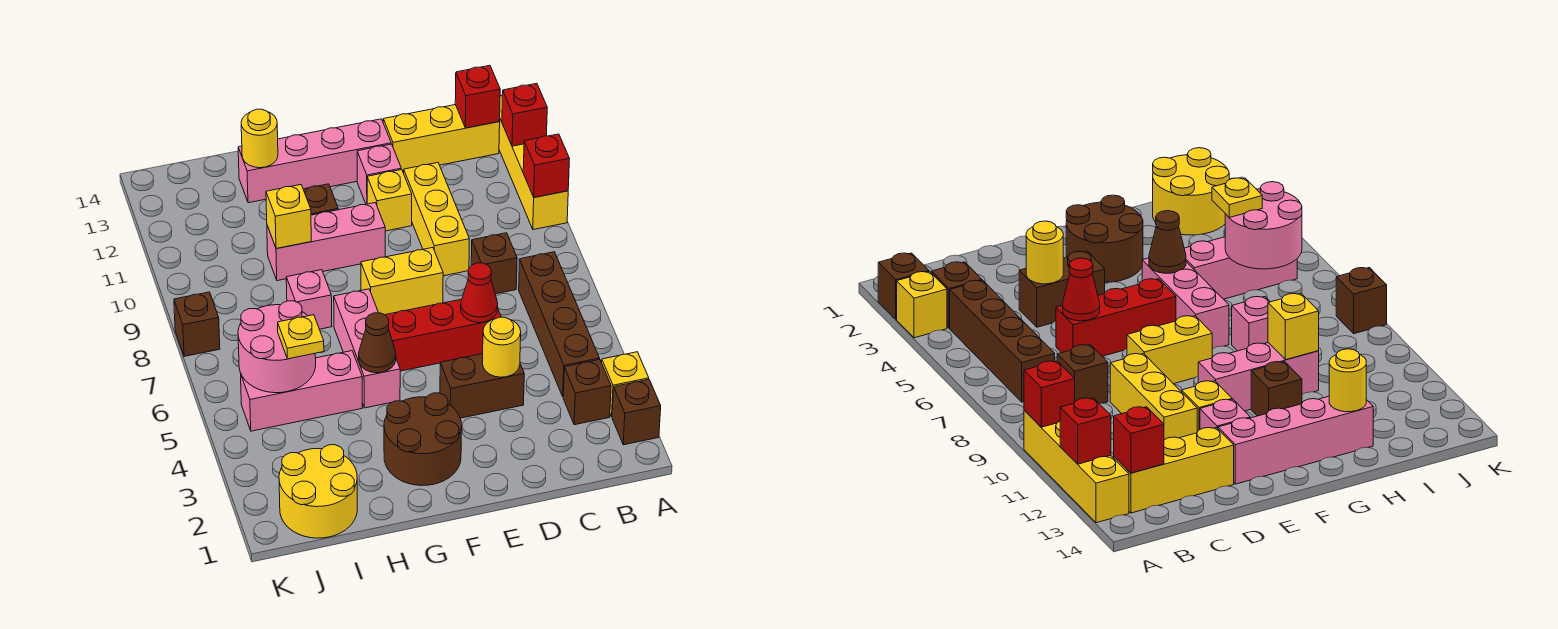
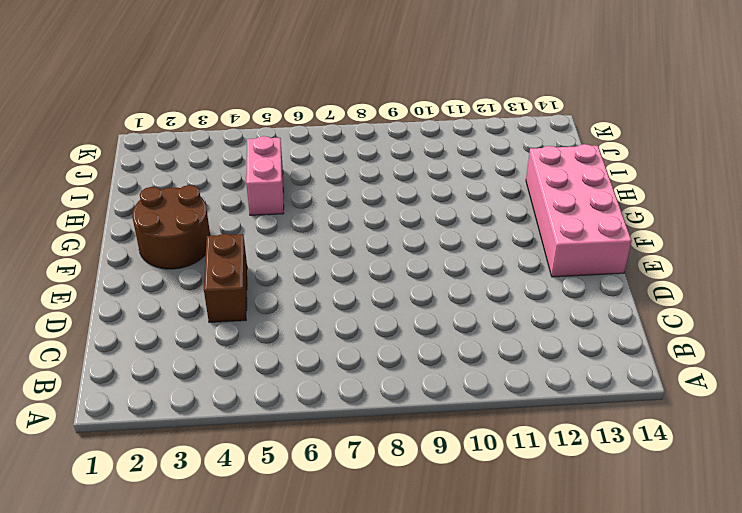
pink brick E13:H14 level 1 -> pink brick E13:H13 level 1
pink brick H5:I5 level 1 -> pink brick H5:J5 level 1
none -> brown brick A2 level 1
none -> yellow brick A3 level 1
none -> yellow brick A10:A13 level 1
none -> brown brick B3 level 1

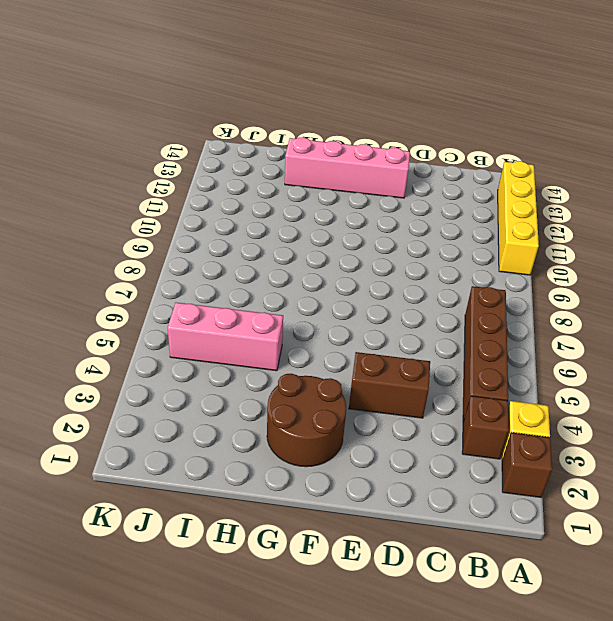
none -> yellow brick B13:D13 level 1
none -> brown brick C8 level 1
none -> red brick D6:F6 level 1
none -> yellow brick D9:D11 level 1

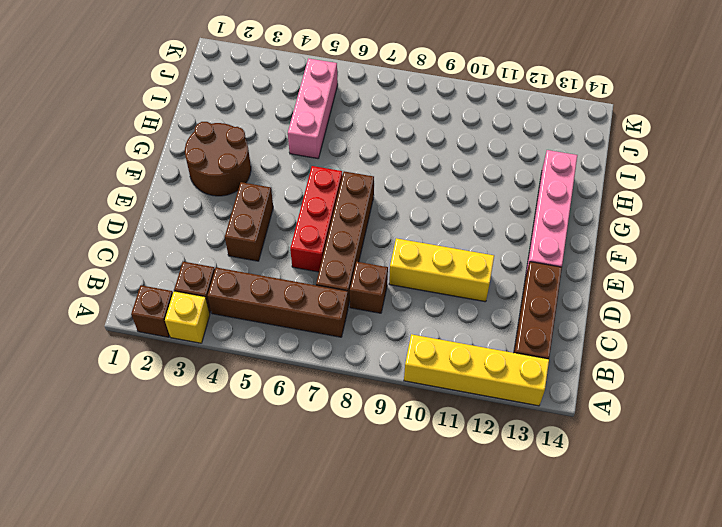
brown brick B13:D13 level 1 -> yellow brick B13:D13 level 1
brown brick C7:F7 level 1 -> none
none -> yellow brick E8:F8 level 1
none -> yellow brick E11 level 1
none -> pink brick E12 level 1
none -> pink brick F10:H10 level 1

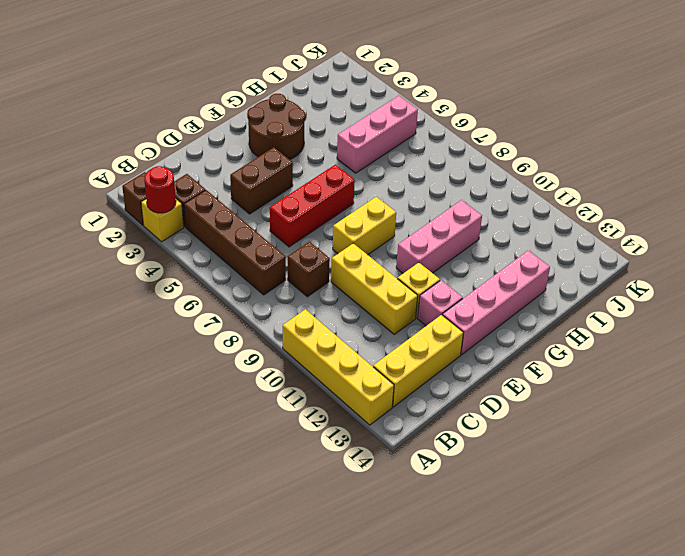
red round brick A3 level 2 -> none
none -> pink brick G5:G7 level 1
none -> brown brick G11 level 1
none -> pink brick H8 level 1
none -> yellow round brick I1:J2 level 1

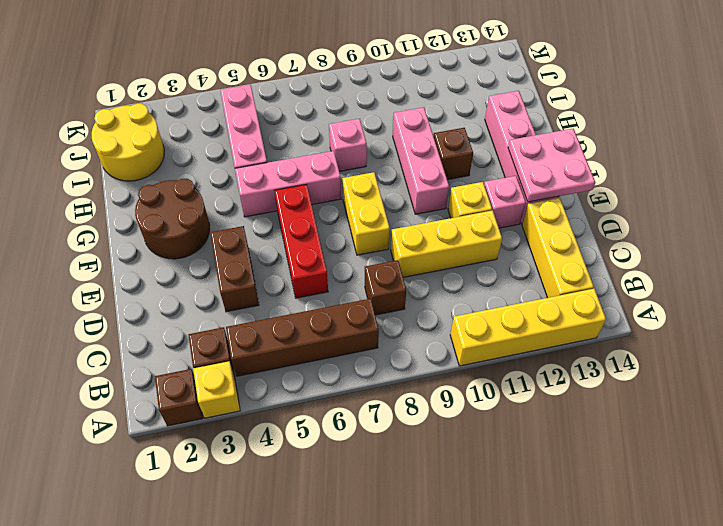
pink plate E13:F14 level 2 -> none
none -> brown brick K8 level 1
none -> red brick A10 level 2
none -> red brick A12 level 2
none -> red brick B13 level 2

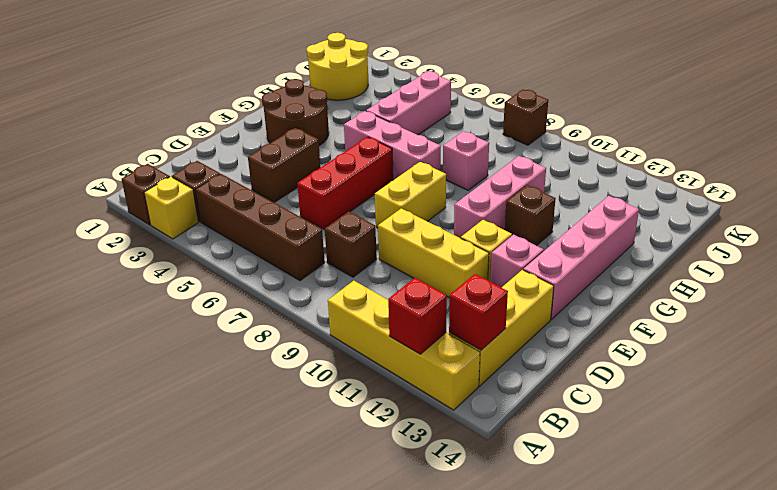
none -> red brick A10 level 2
none -> yellow round brick D4 level 2
none -> red cone D6 level 2
none -> brown cone G5 level 2

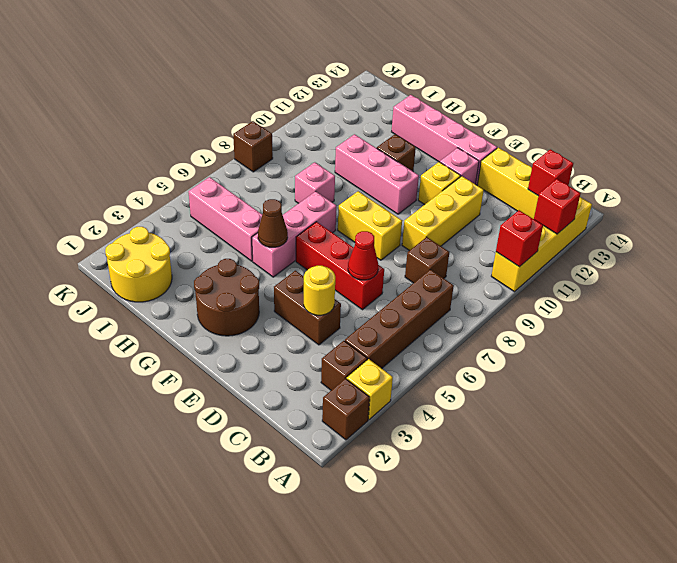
none -> yellow brick H10 level 2
none -> yellow round brick H13 level 2
none -> pink round brick I5:J6 level 2
none -> yellow plate I5 level 3

